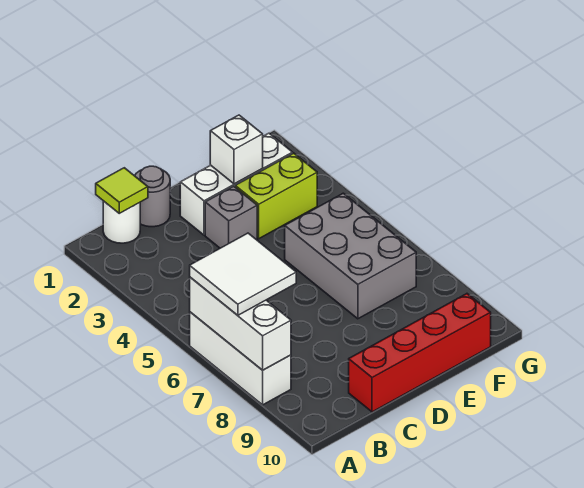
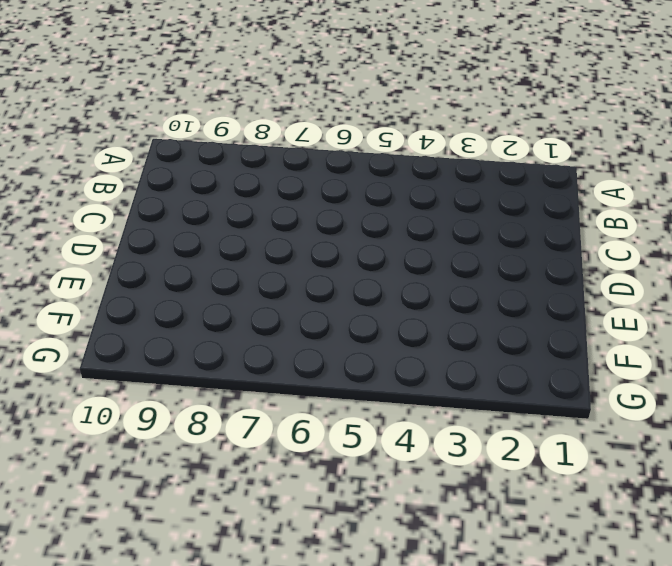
none -> white brick A6:A8 level 1
none -> white round brick B1 level 1
none -> grey round brick C1 level 1

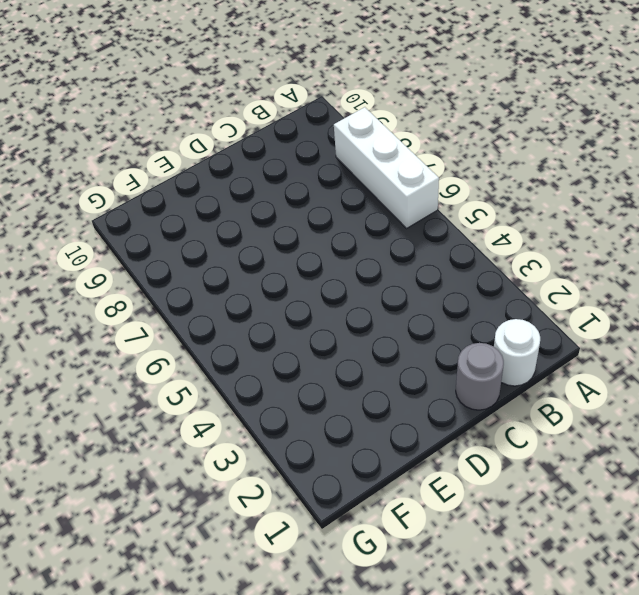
none -> red brick C10:F10 level 1
none -> white brick D2:F2 level 1
none -> grey brick D3 level 1

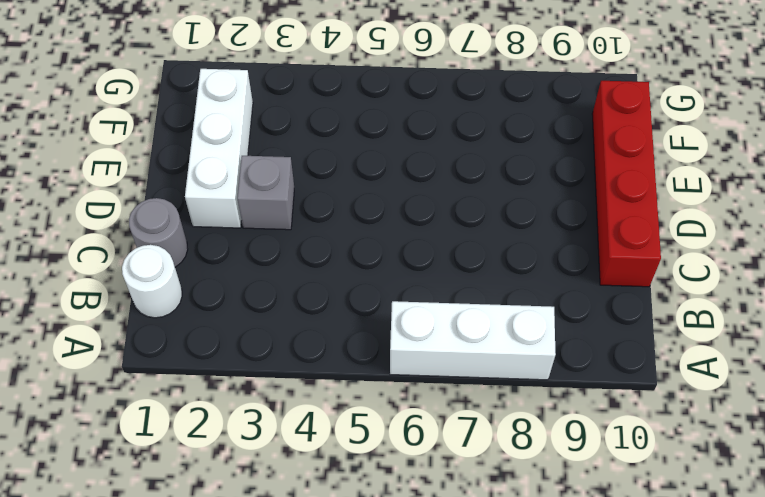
none -> lime brick E3:F3 level 1
none -> grey brick E5:F7 level 1
none -> white brick A6:A8 level 2

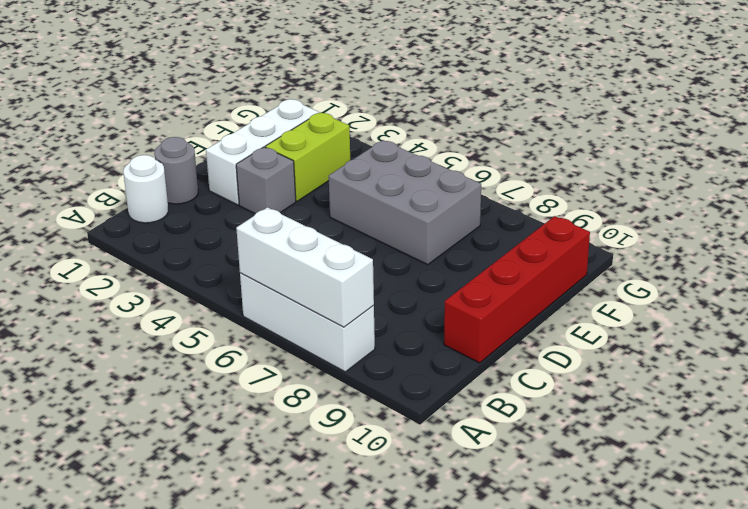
none -> lime tile B1 level 2
none -> white brick E2 level 2
none -> white tile A6:B7 level 3

